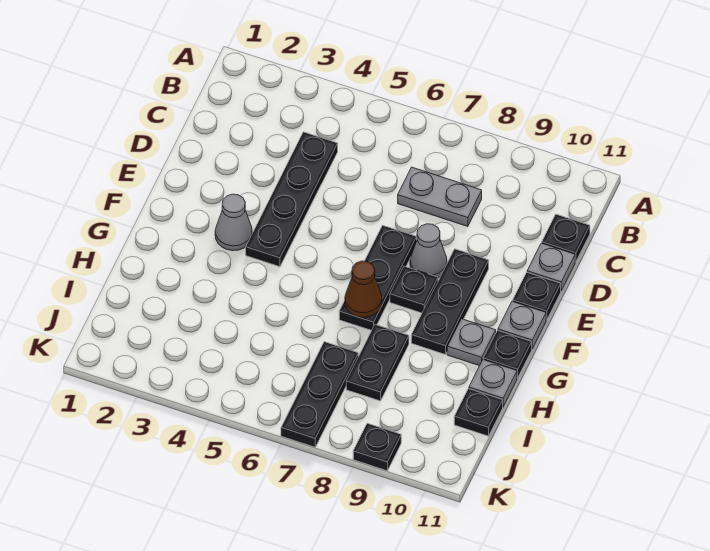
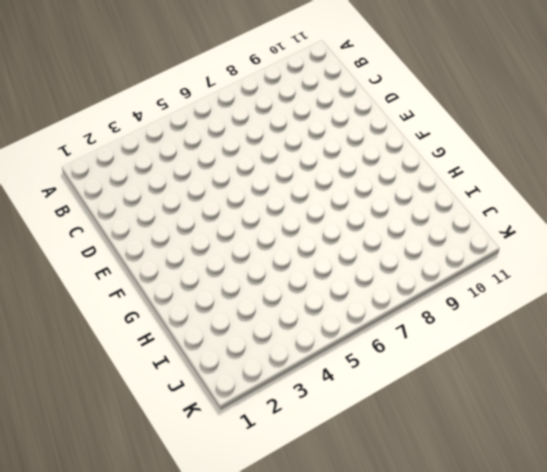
none -> black plate C4:F4 level 1
none -> grey plate C7:C8 level 1
none -> black plate C11 level 1

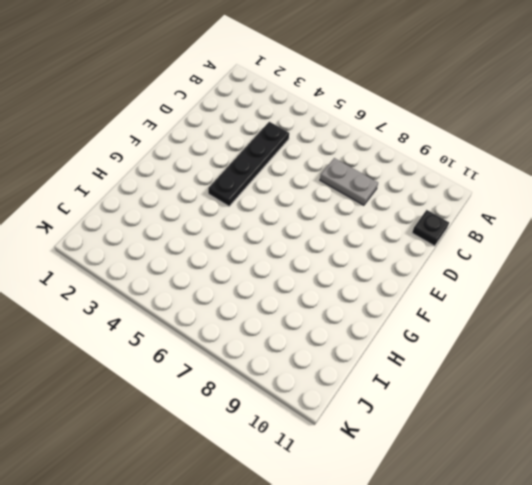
none -> grey plate D11 level 1
none -> black plate E7:G7 level 1
none -> grey cone E8 level 1

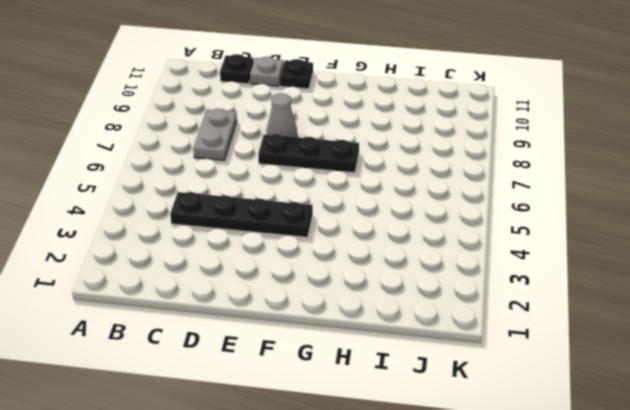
none -> black plate E9:G9 level 1
none -> grey cone F3 level 1
none -> black plate F8 level 1

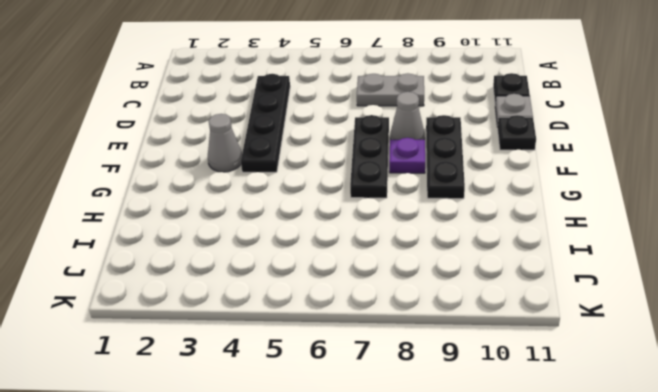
purple plate F8 level 1 -> black plate F8 level 1
none -> grey plate F11 level 1
none -> grey plate G10 level 1
none -> black plate G11 level 1

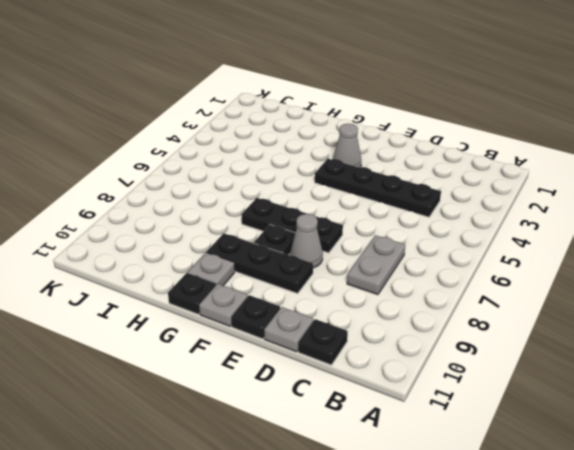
none -> black plate H8:I8 level 1
none -> grey plate H11 level 1
none -> black plate I7:K7 level 1

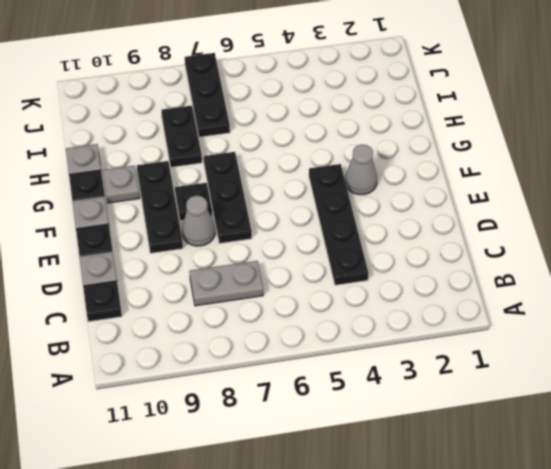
none -> black plate I11 level 1
none -> black plate K9 level 1
none -> brown cone G7 level 2

